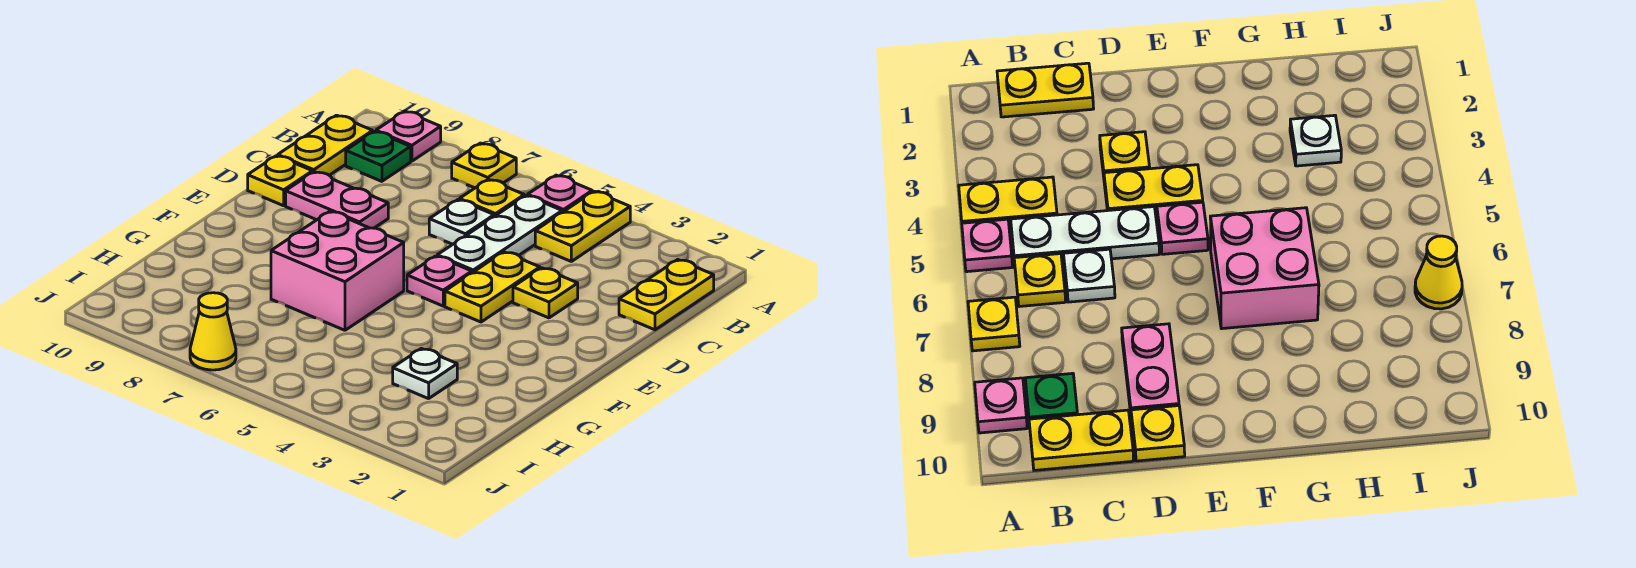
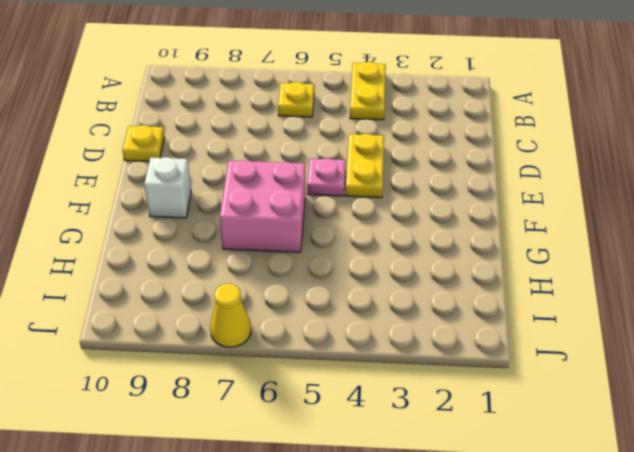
white brick F9 level 1 -> none
none -> pink plate A5 level 1
none -> yellow plate A7 level 1
none -> pink plate A9 level 1

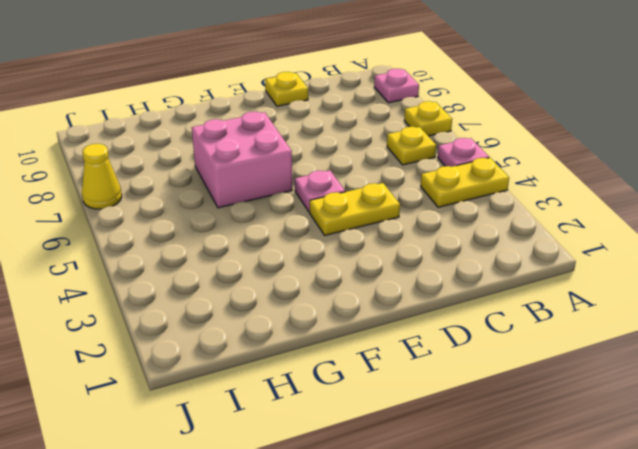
none -> yellow plate B1:C1 level 1
none -> white plate B5:D5 level 1
none -> green plate B9 level 1

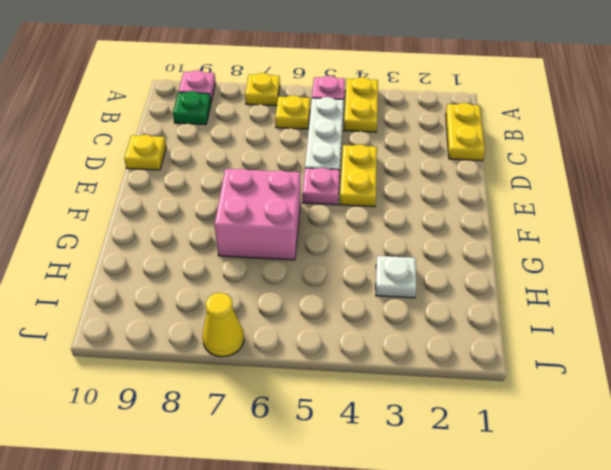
none -> yellow plate B10:C10 level 1
none -> white plate C6 level 1
none -> yellow plate D3 level 1

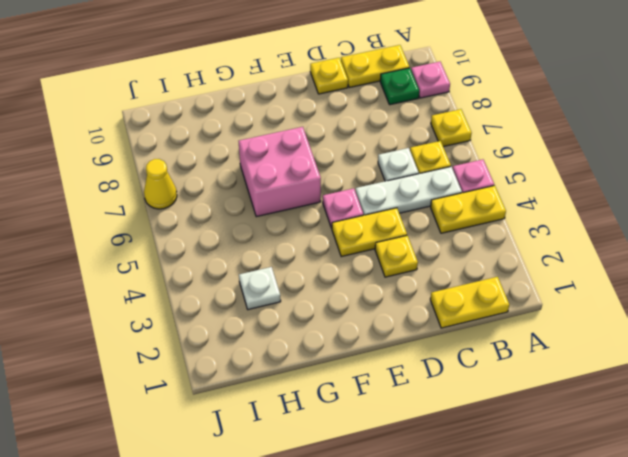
none -> pink plate D8:D9 level 1

